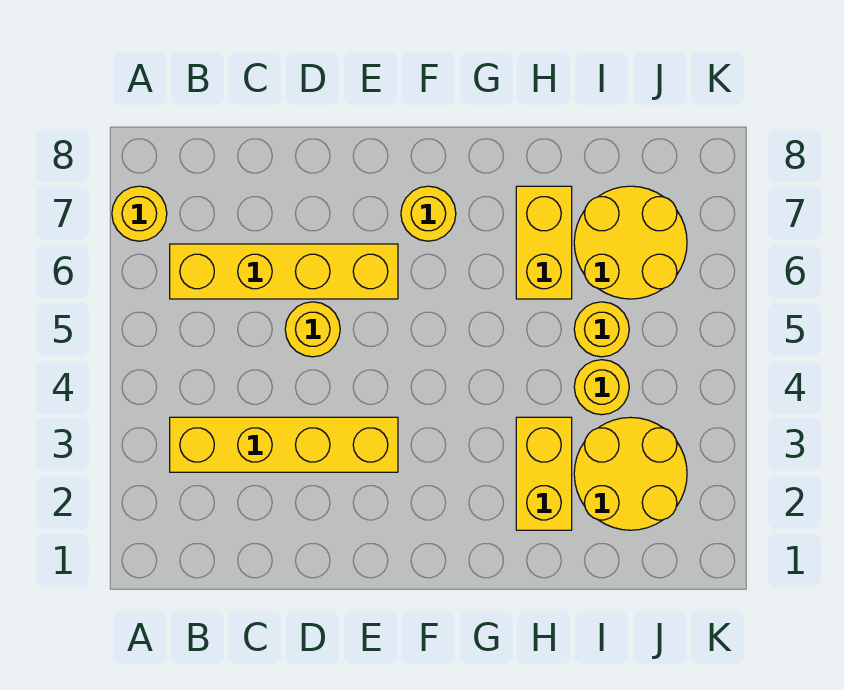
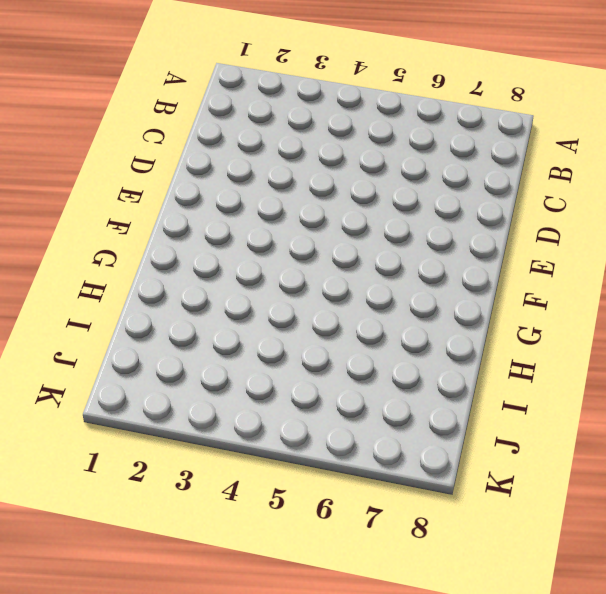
none -> yellow round brick A7 level 1
none -> yellow brick B3:E3 level 1

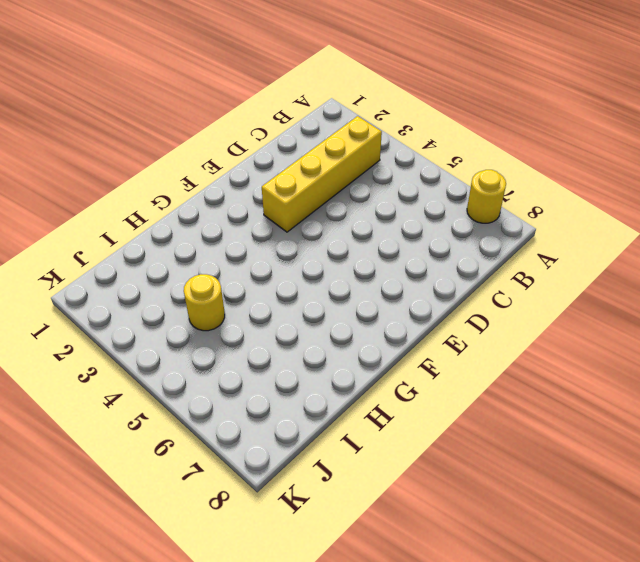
none -> yellow brick B6:E6 level 1
none -> yellow round brick D5 level 1

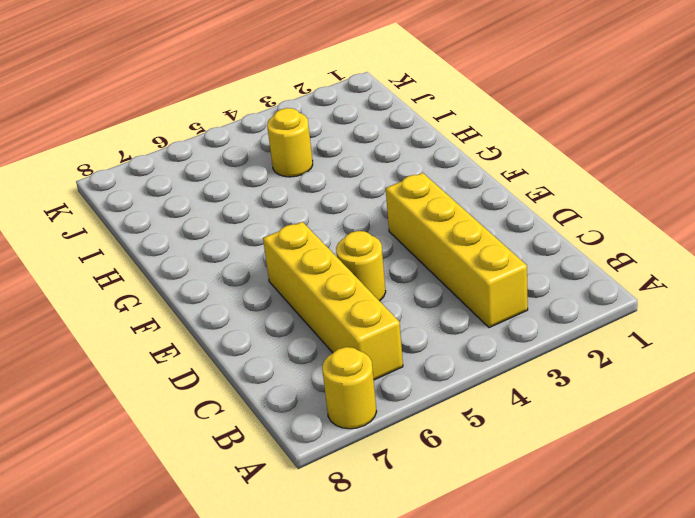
none -> yellow round brick F7 level 1
none -> yellow brick H2:H3 level 1

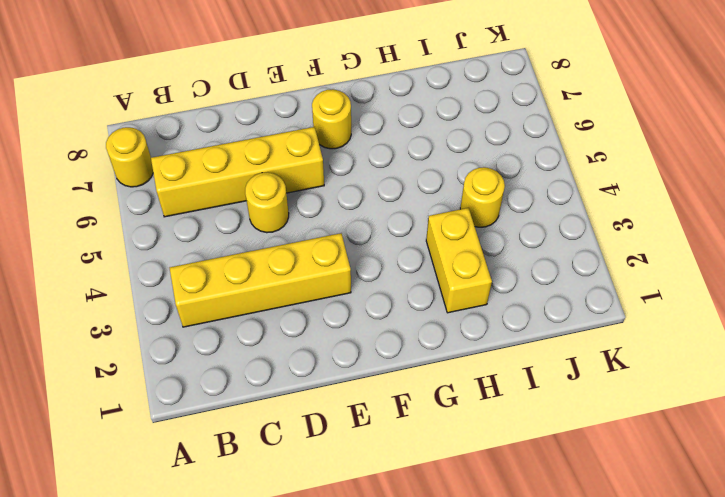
none -> yellow brick H6:H7 level 1
none -> yellow round brick I2:J3 level 1

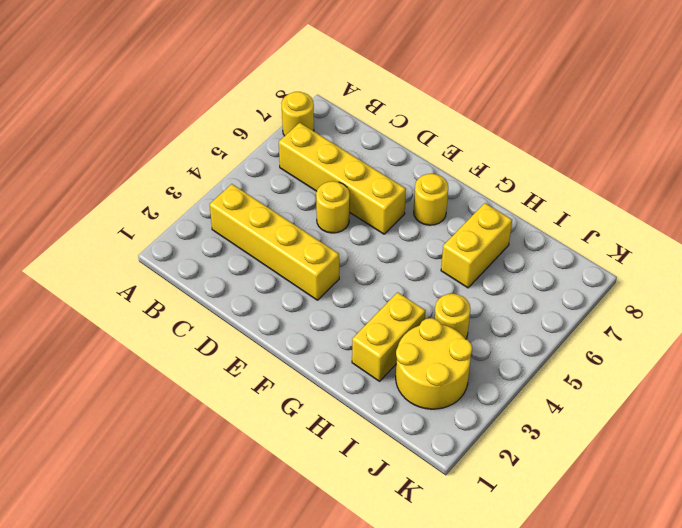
none -> yellow round brick I5 level 1
none -> yellow round brick I6:J7 level 1

